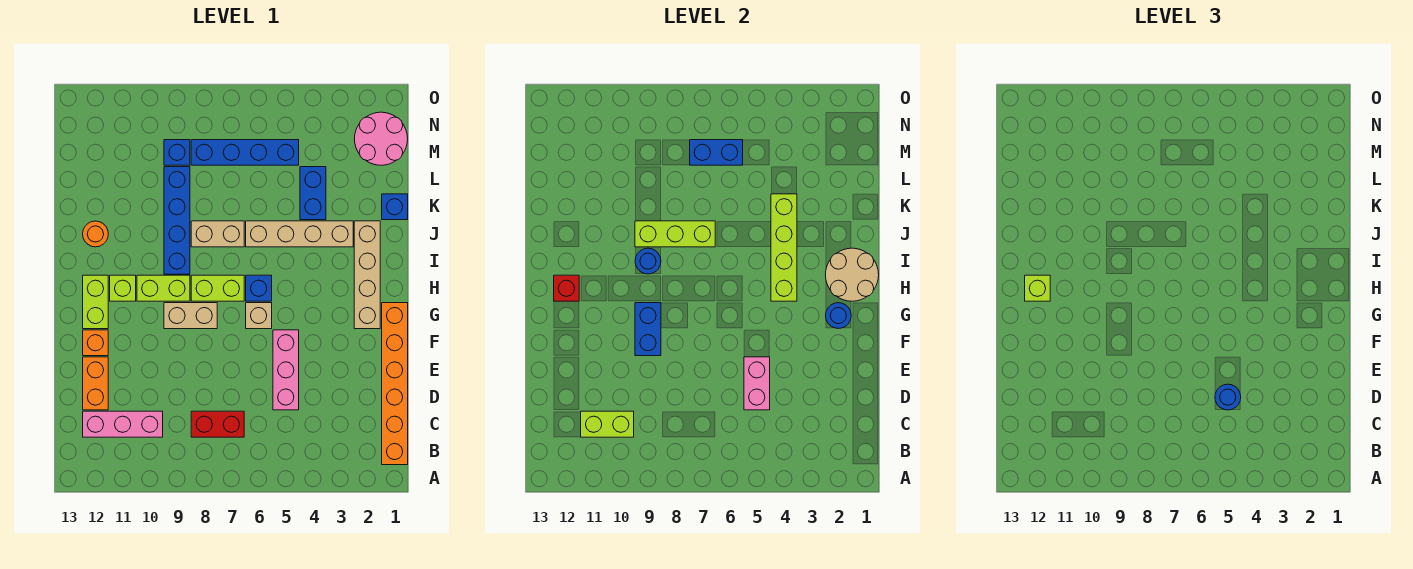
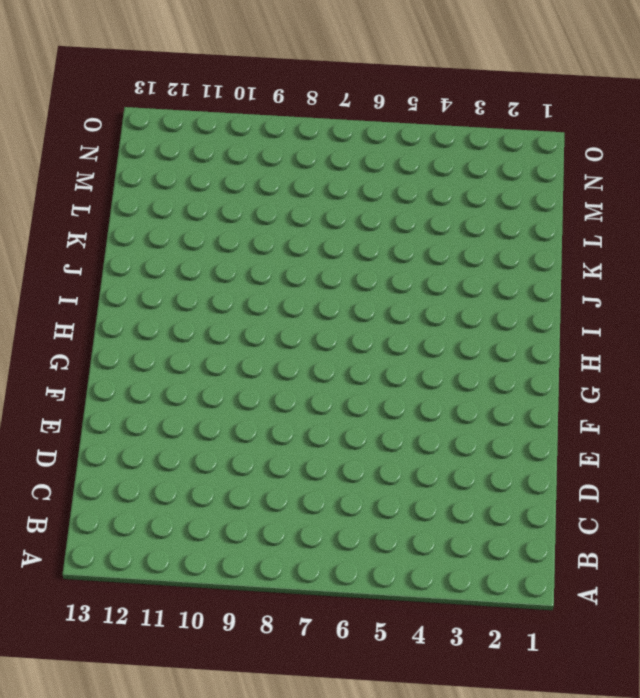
none -> orange brick B1:G1 level 1
none -> red brick C7:C8 level 1
none -> pink brick C10:C12 level 1
none -> pink brick D5:F5 level 1

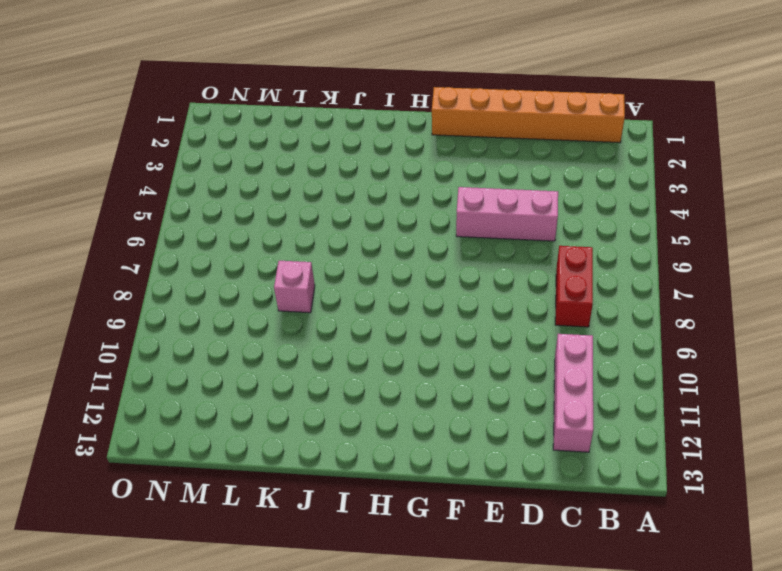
pink brick K8 level 1 -> none
none -> orange brick D12:E12 level 1
none -> orange brick F12 level 1
none -> tan brick G2:J2 level 1
none -> tan brick G6 level 1

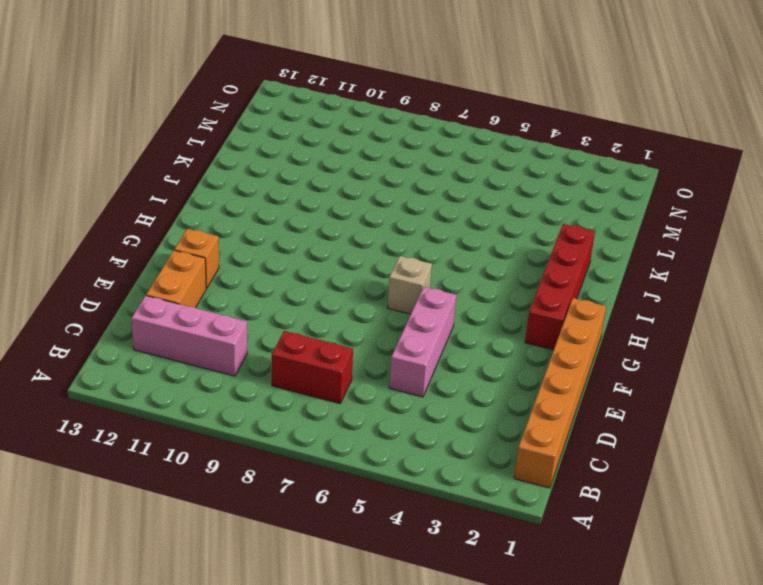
red brick G2:J2 level 1 -> tan brick G2:J2 level 1
none -> tan brick G8:G9 level 1
none -> lime brick G12:H12 level 1
none -> blue brick H6 level 1
none -> lime brick H7:H8 level 1

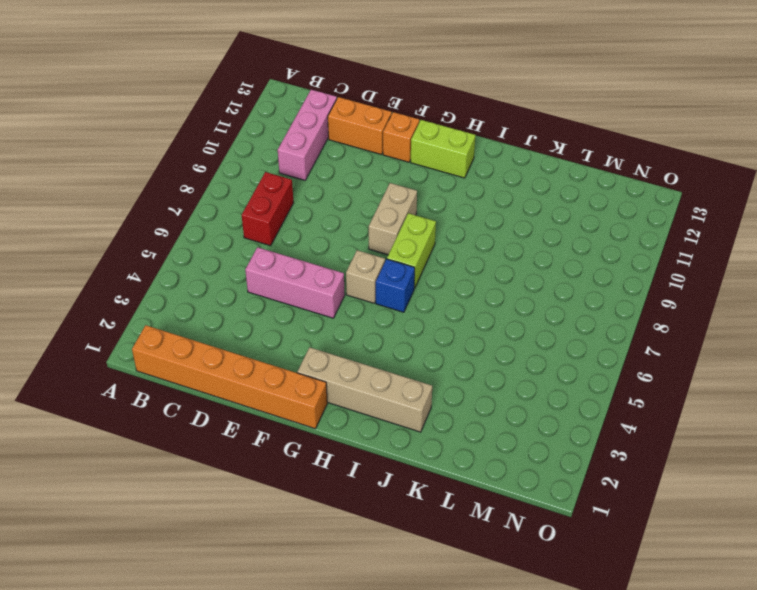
none -> lime brick H9:H10 level 1
none -> lime brick H11 level 1
none -> blue brick I9:L9 level 1
none -> tan brick J3:J6 level 1

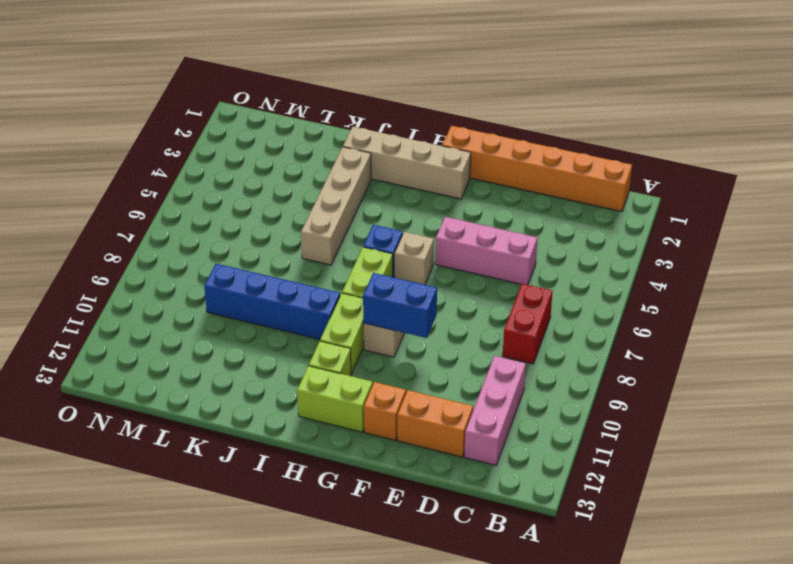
none -> tan brick J7:J8 level 1
none -> orange round brick J12 level 1
none -> blue brick K1 level 1
none -> blue brick K4:L4 level 1

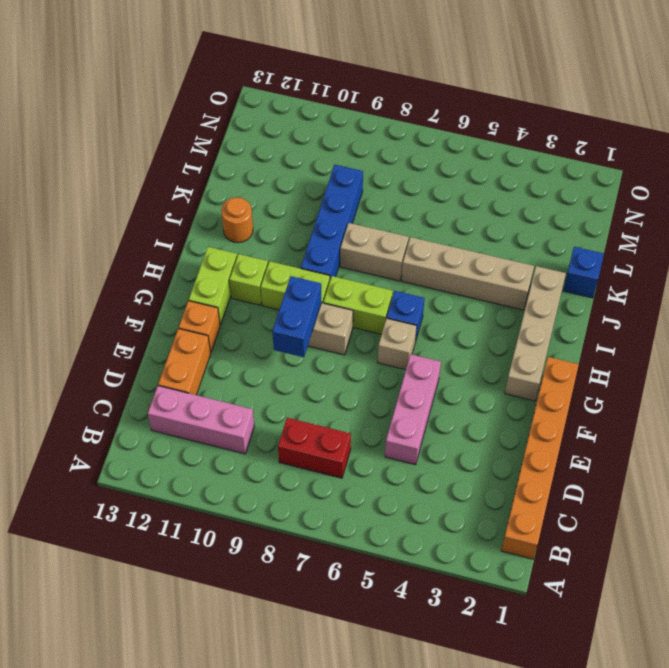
none -> blue brick K4:L4 level 1
none -> pink round brick M1:N2 level 1
none -> blue brick M5:M8 level 1
none -> blue brick M9 level 1

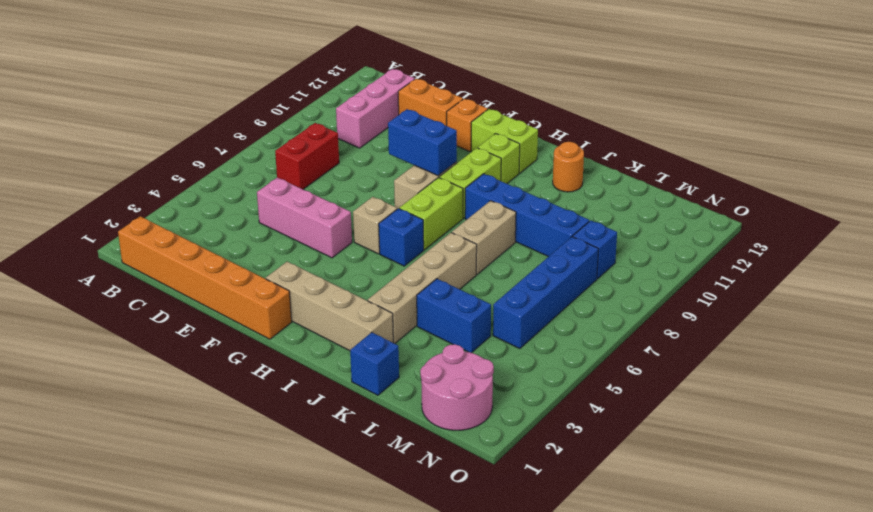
none -> lime brick C10:C11 level 2
none -> pink brick D5:E5 level 2
none -> blue round brick G2 level 2
none -> tan round brick H1:I2 level 2

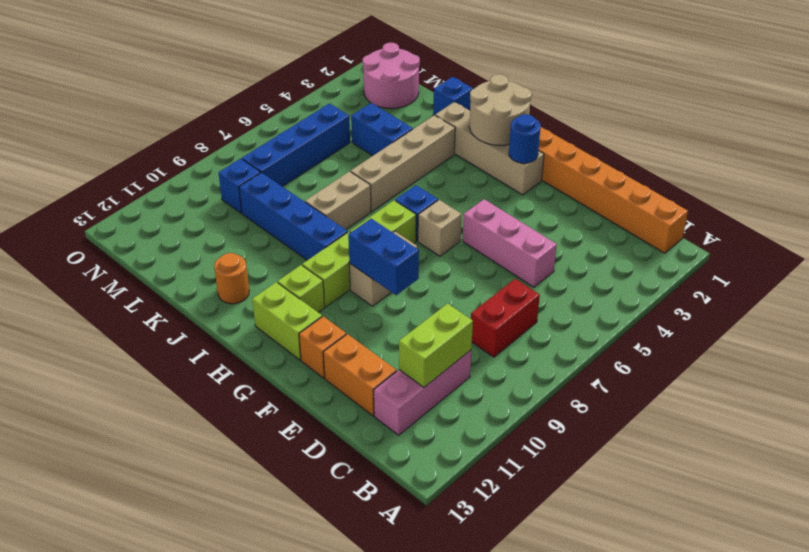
none -> pink brick D5:E5 level 2
none -> lime brick H4:K4 level 2
none -> red brick H12 level 2
none -> blue round brick I9 level 2

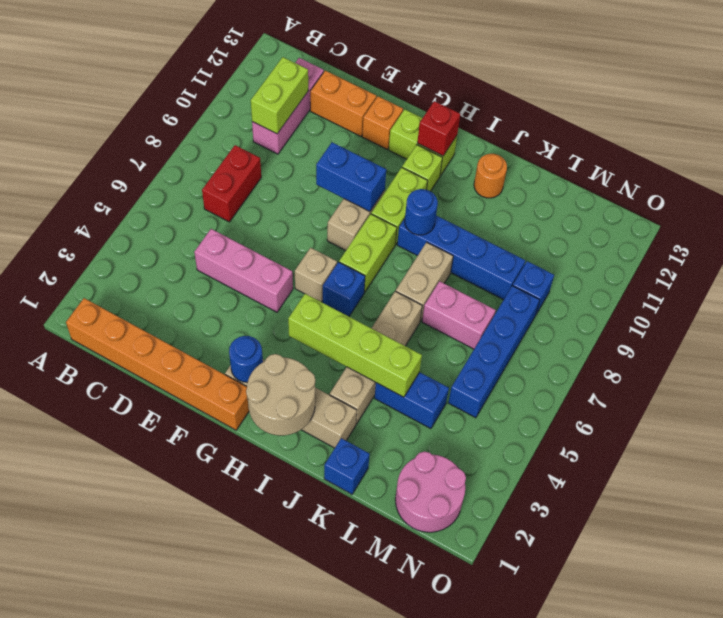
pink brick K7:L7 level 1 -> pink brick D5:E5 level 2
none -> lime brick J7:J9 level 2
none -> blue brick M6:M7 level 2
none -> blue round brick D5 level 3
none -> lime brick H12 level 3

